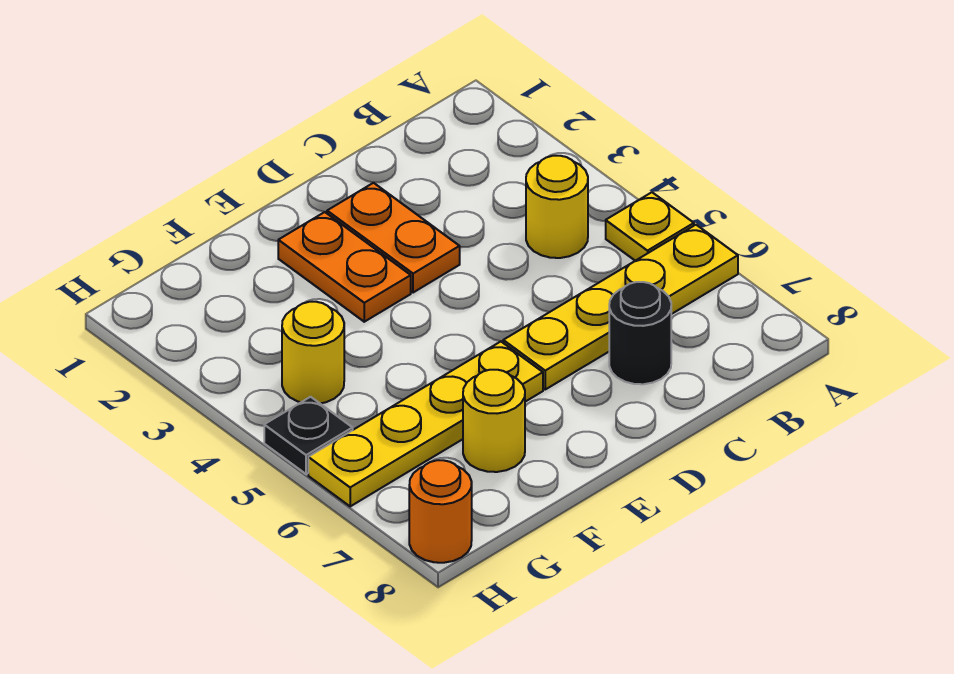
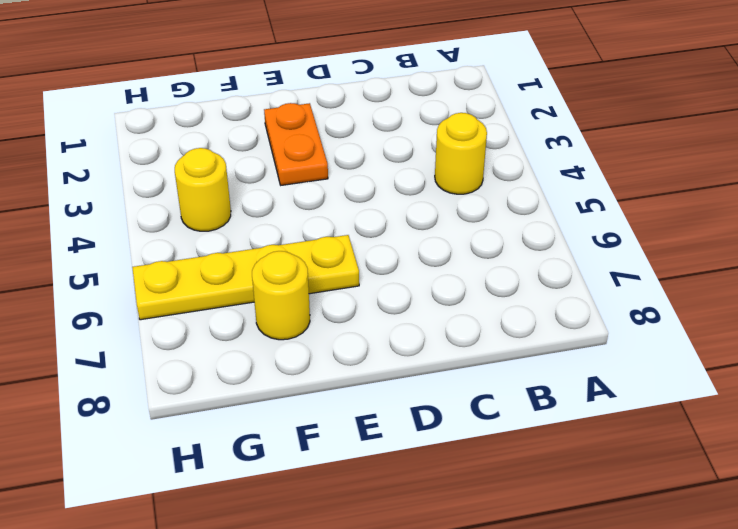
none -> yellow plate A5 level 1
none -> yellow plate A6:D6 level 1

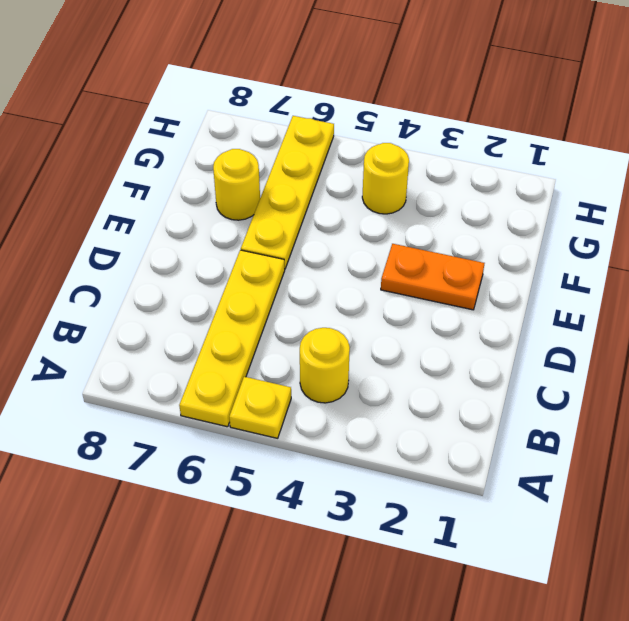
none -> black round brick C7 level 1
none -> orange plate D2:D3 level 1

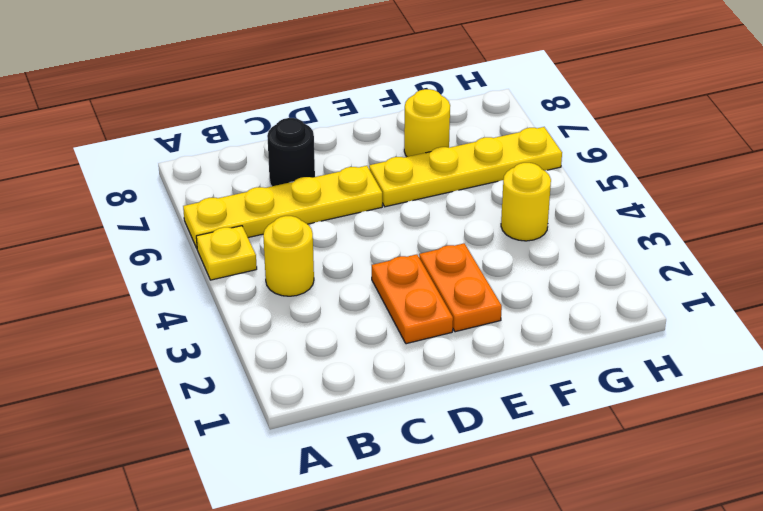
none -> black plate H5 level 1
none -> orange round brick H8 level 1

